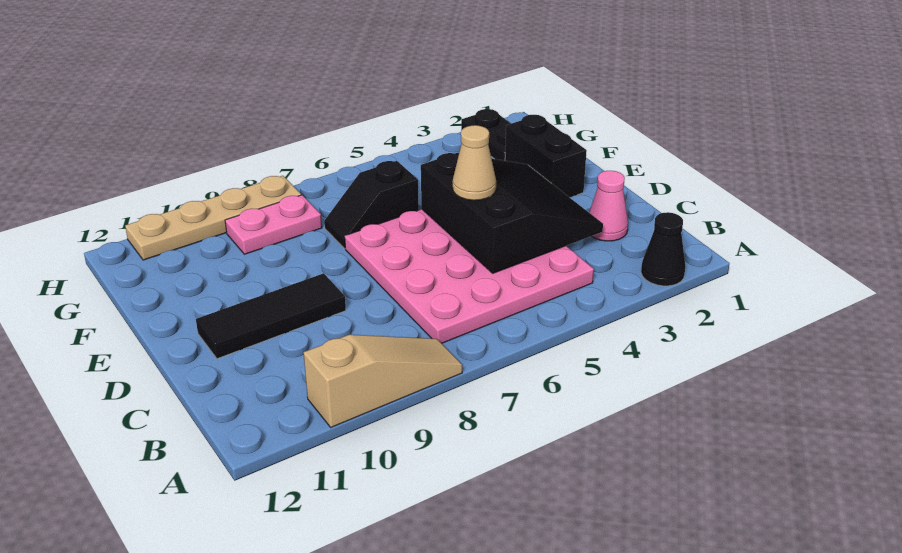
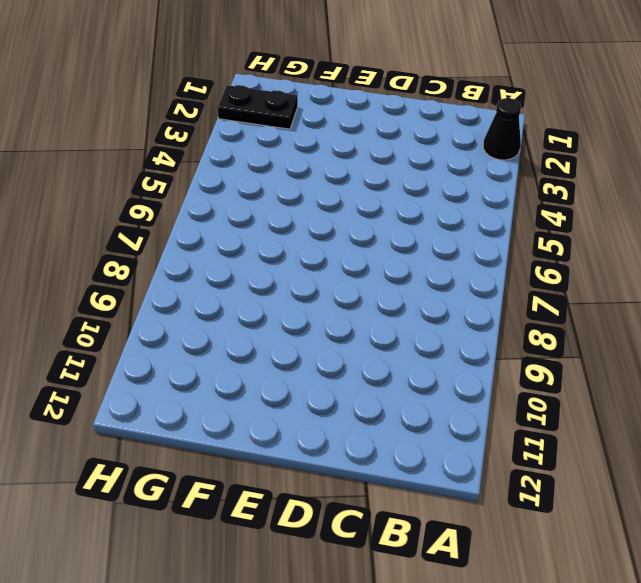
none -> tan slope A8:A10 level 1 top 10
none -> pink plate B4:E7 level 1
none -> pink cone C2 level 1

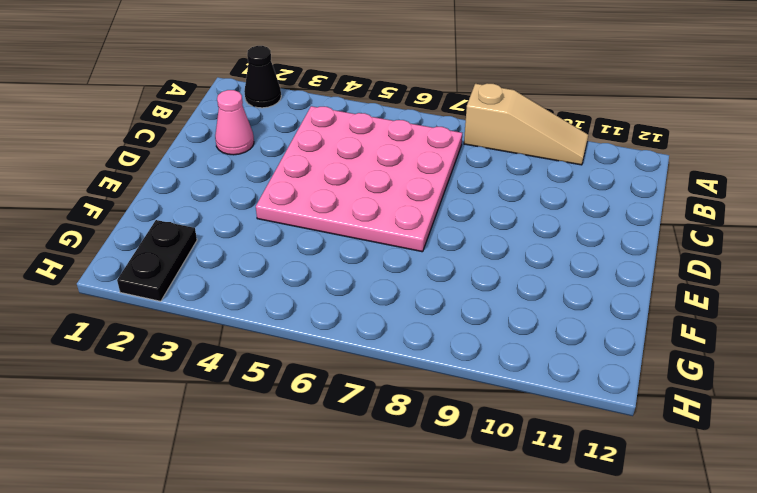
tan slope A8:A10 level 1 top 8 -> tan slope A8:A10 level 1 top 10
none -> black tile D9:D11 level 1
none -> black brick E2:F2 level 1
none -> black slope F6:F7 level 1 top 6

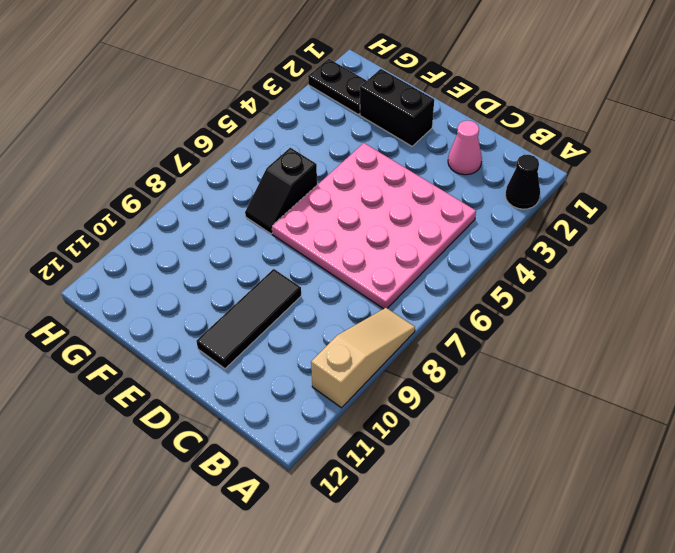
none -> pink plate G8:G9 level 1
none -> tan plate H8:H11 level 1
none -> black slope C3:E5 level 2 top 5

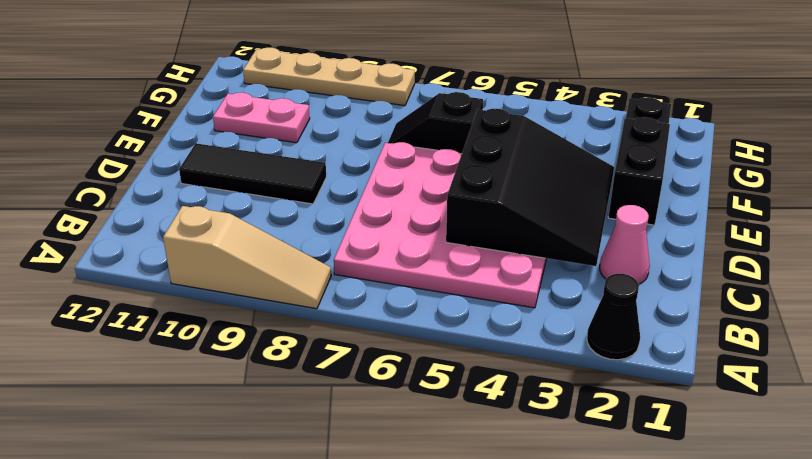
pink plate F10:F11 level 1 -> pink plate G8:G9 level 1
none -> tan cone D5 level 3

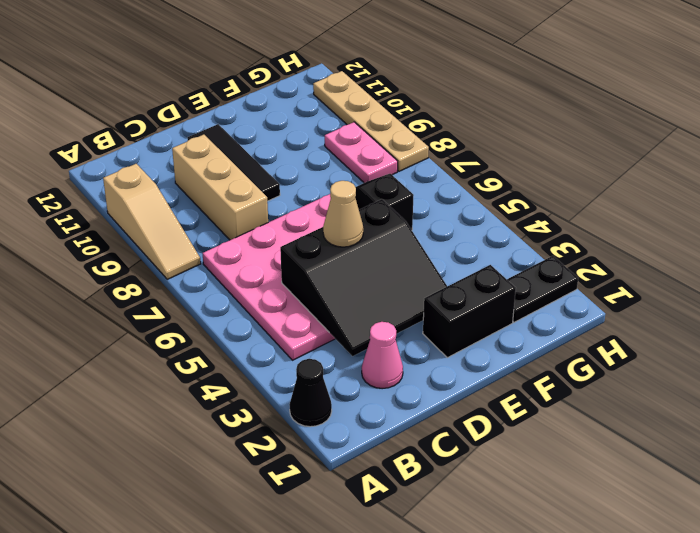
tan brick C8:C10 level 1 -> none

